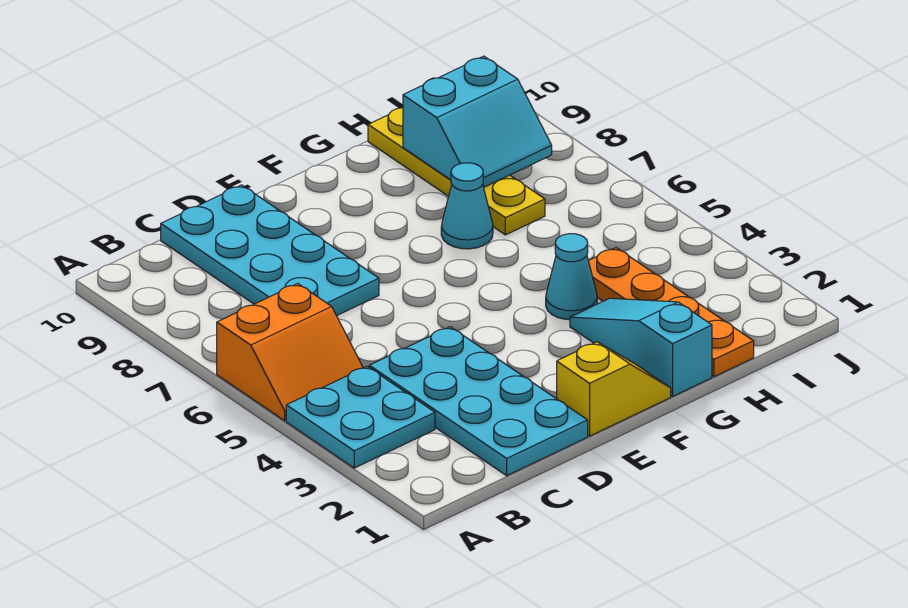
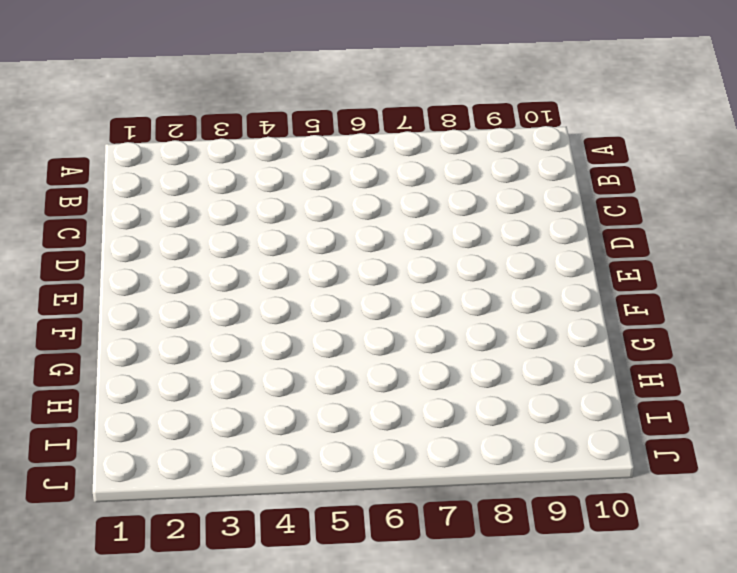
none -> cyan plate A3:B4 level 1
none -> orange slope A5:B6 level 1 top 6

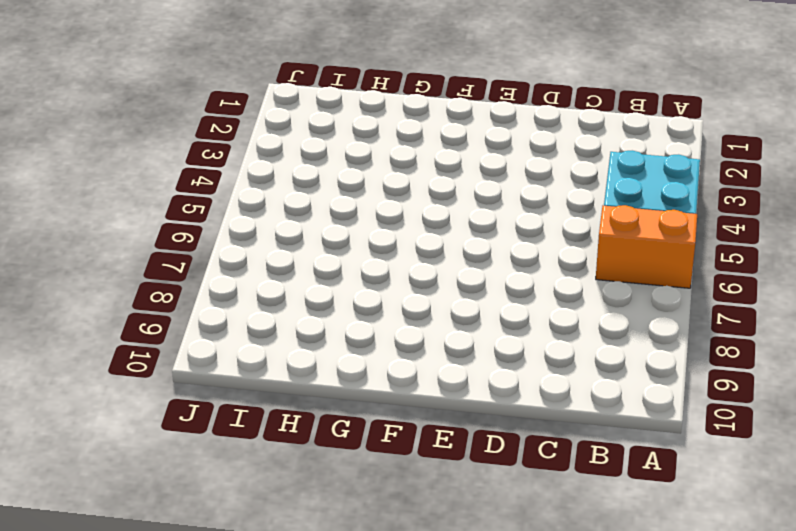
none -> cyan plate C1:D4 level 1
none -> cyan plate C7:D10 level 1

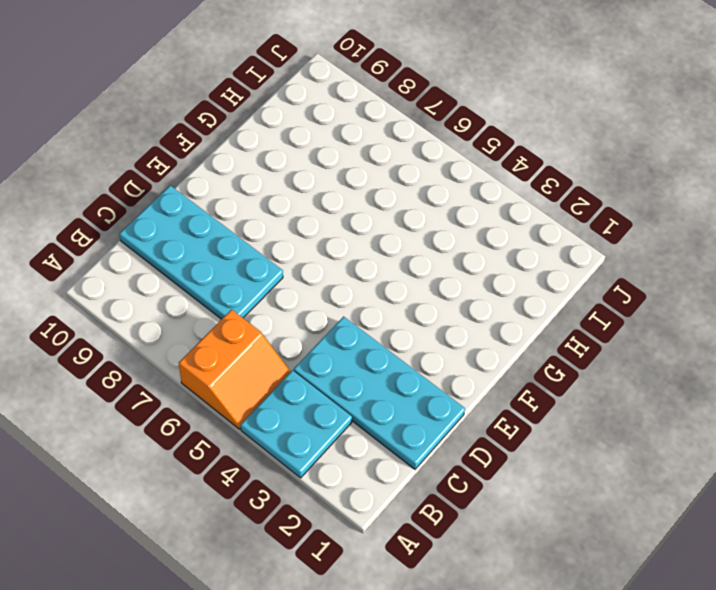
none -> yellow slope E1:F1 level 1 top E
none -> cyan slope G1:G3 level 1 top 1

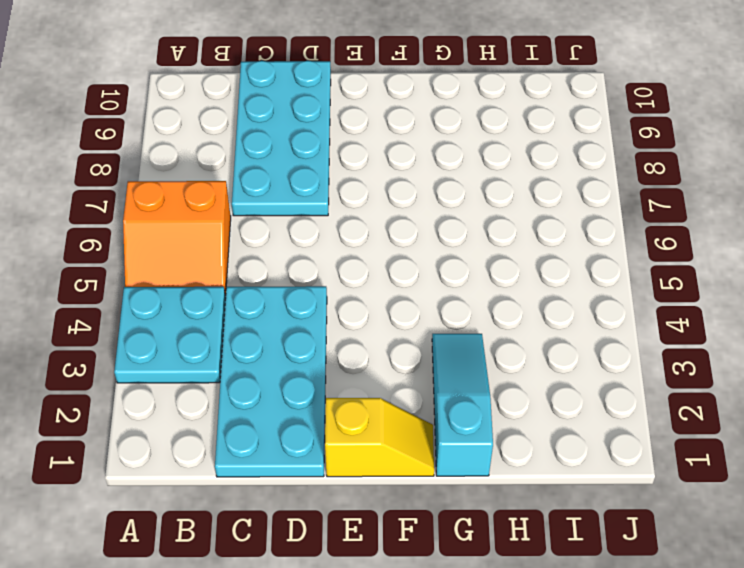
none -> cyan cone G4 level 1
none -> cyan cone G7 level 1

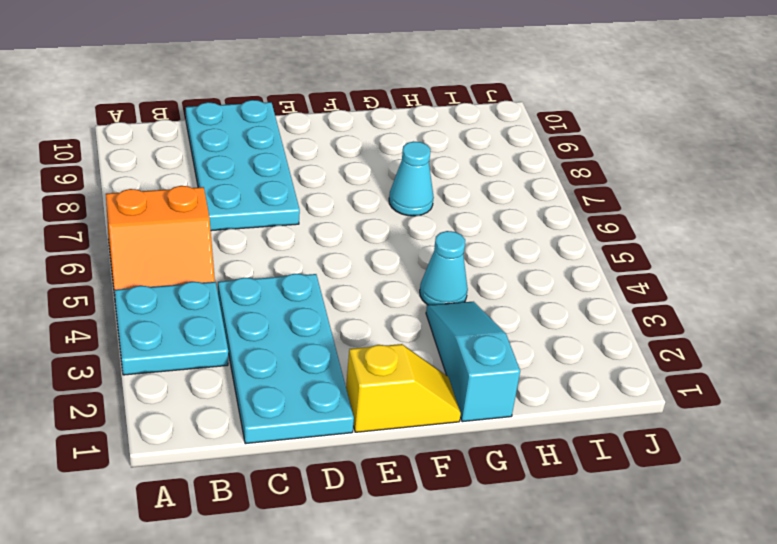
none -> orange plate H1:H4 level 1
none -> yellow plate H7:H10 level 1

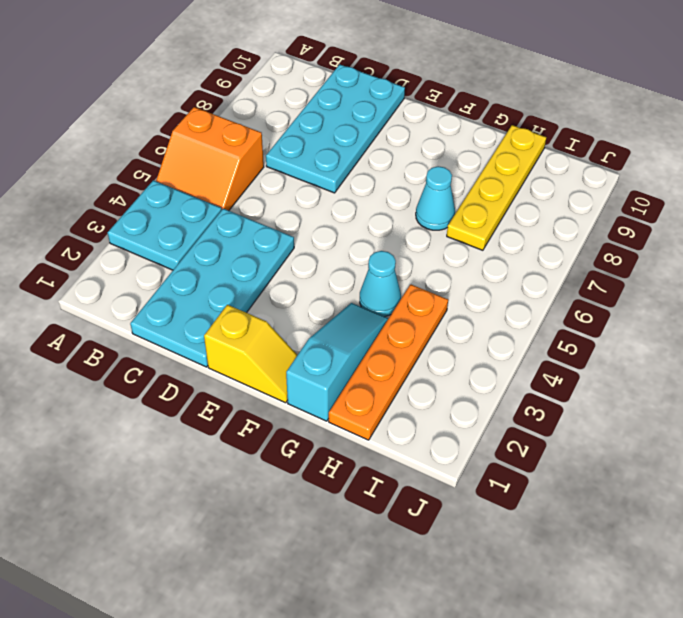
none -> cyan slope H8:I9 level 2 top 9

